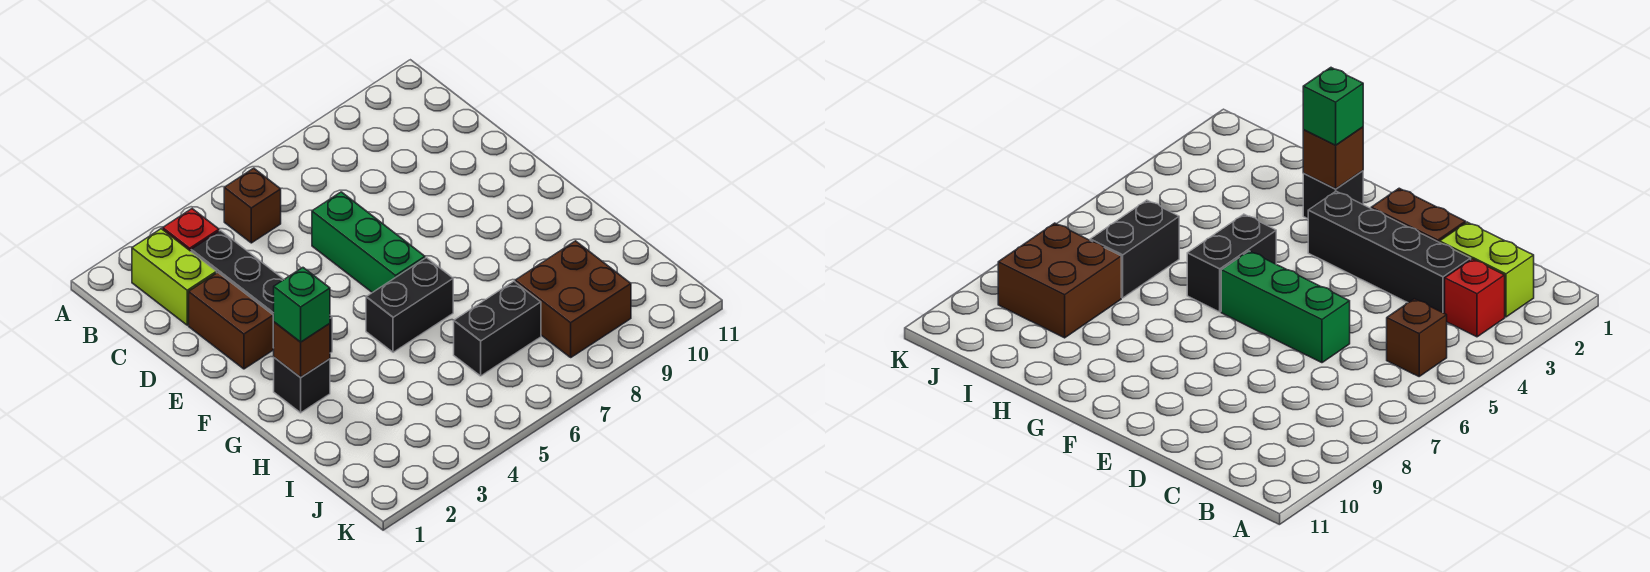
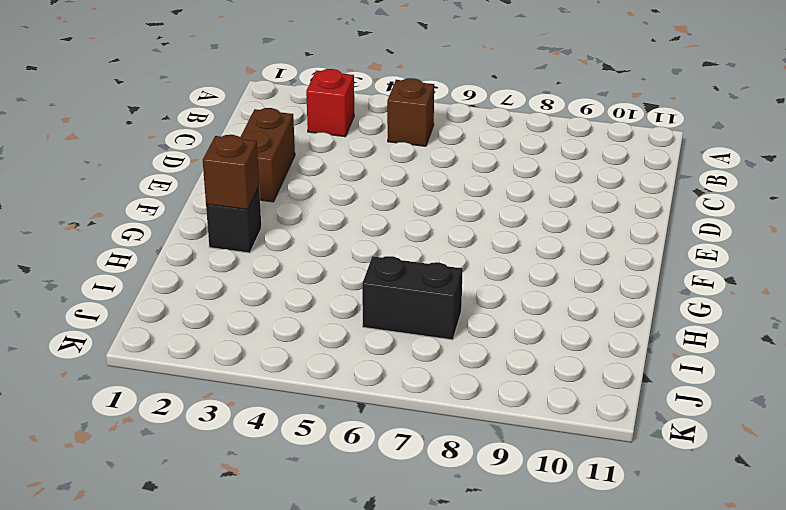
none -> lime brick B2:C2 level 1
none -> black brick C3:F3 level 1
none -> green brick D6:F6 level 1

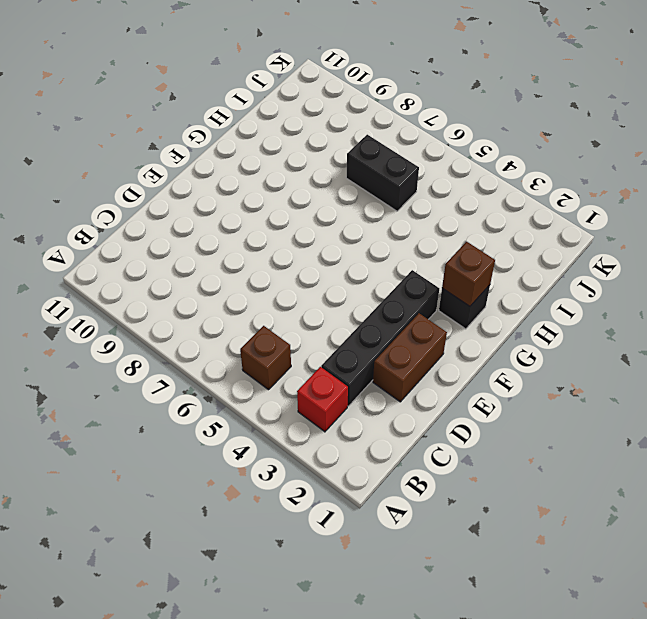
none -> lime brick B2:C2 level 1
none -> green brick D6:F6 level 1
none -> black brick G5:G6 level 1

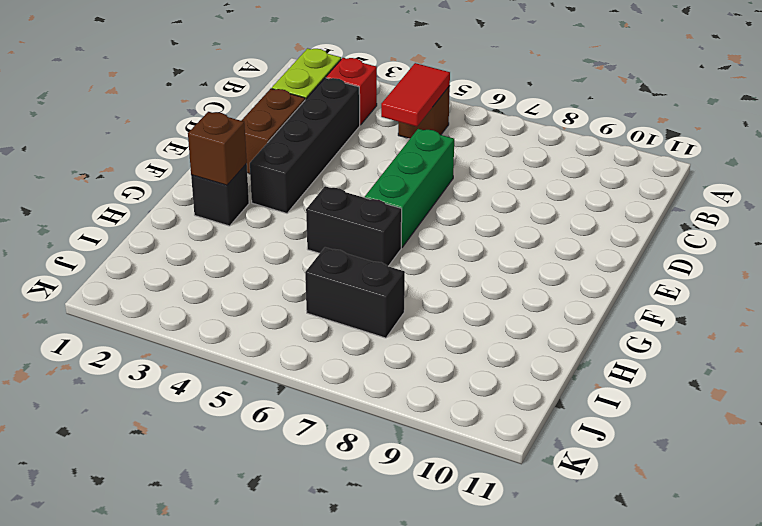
red tile B5:C5 level 2 -> none
none -> brown brick I8:J9 level 1
none -> green brick G2 level 3

